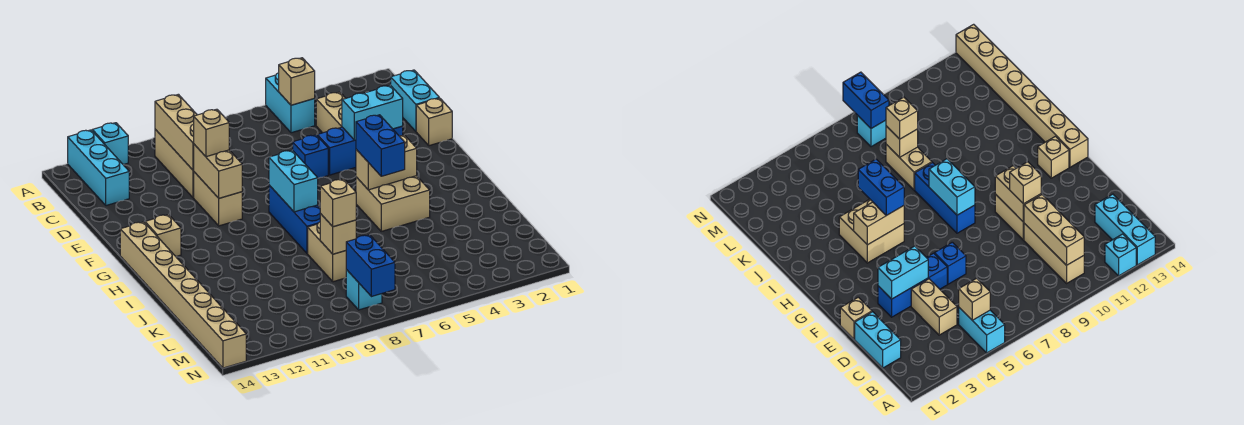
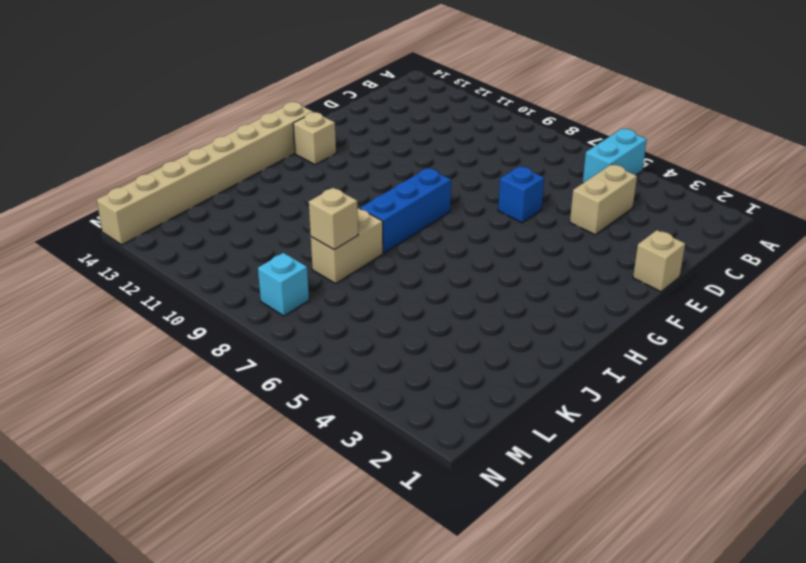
none -> cyan brick A12 level 1
none -> cyan brick A13:C13 level 1
none -> tan brick B10:D10 level 1

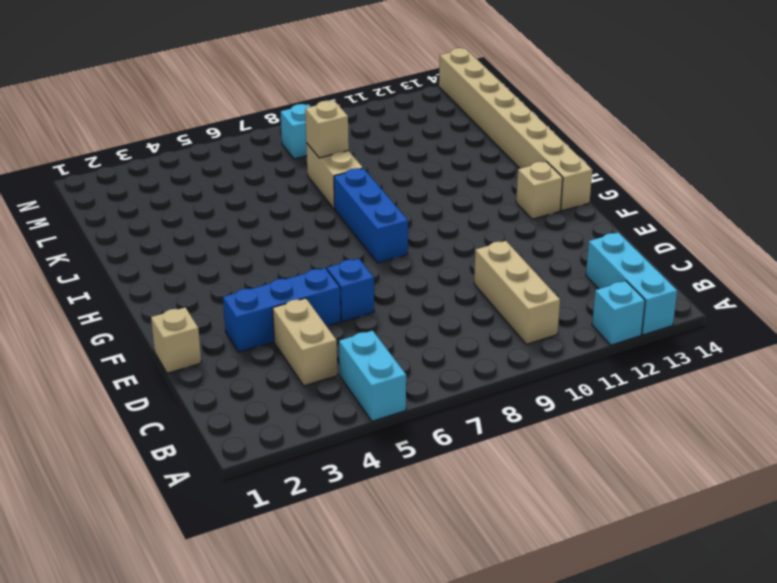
none -> cyan brick C1:D1 level 1
none -> tan brick E10:F10 level 1
none -> tan brick H4:I5 level 1

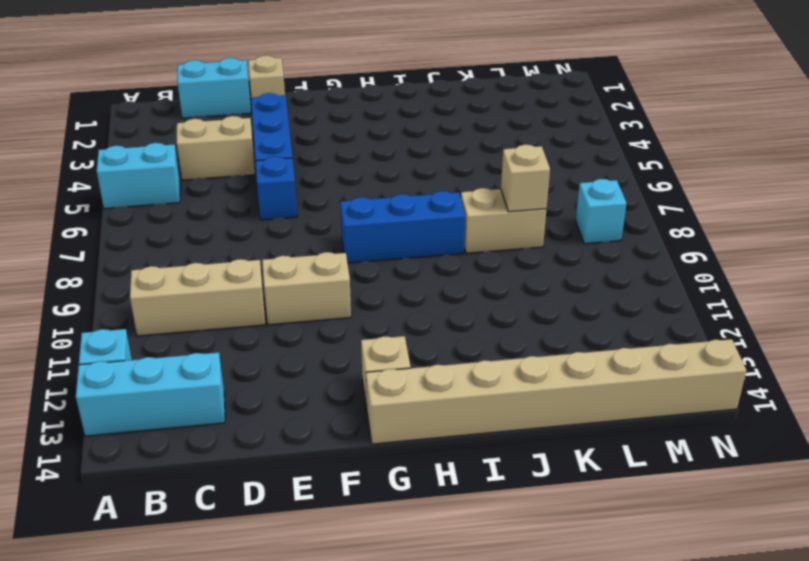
none -> tan brick H4:I5 level 1
none -> tan brick B5 level 2
none -> tan brick B10:D10 level 2

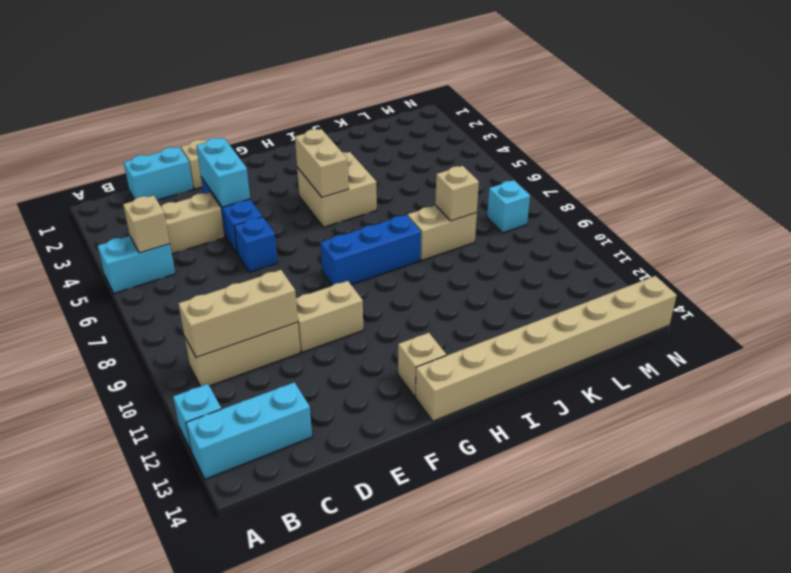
none -> tan brick E10:F10 level 2
none -> cyan brick G8:H8 level 2
none -> blue brick M8:N8 level 2

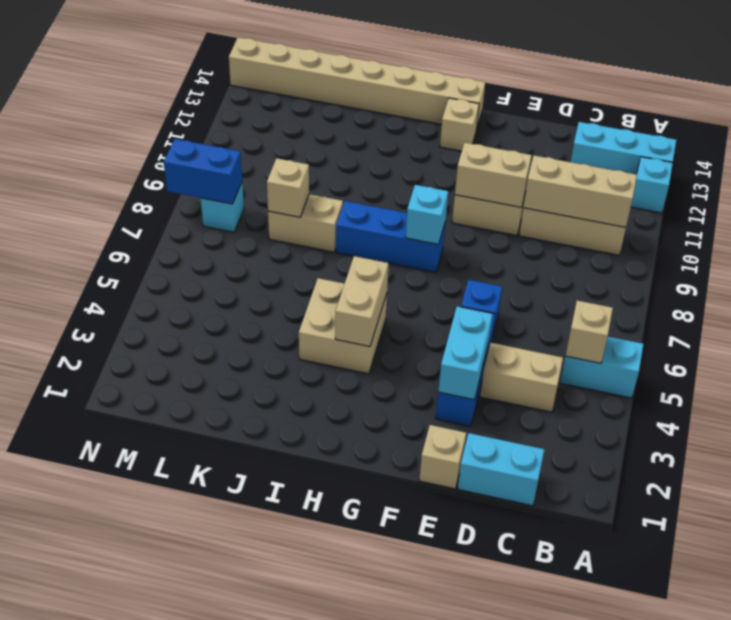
cyan brick G8 level 2 -> cyan brick G8:H8 level 2
none -> tan brick E10 level 3
none -> blue brick H5:I5 level 3
none -> tan brick K8 level 3

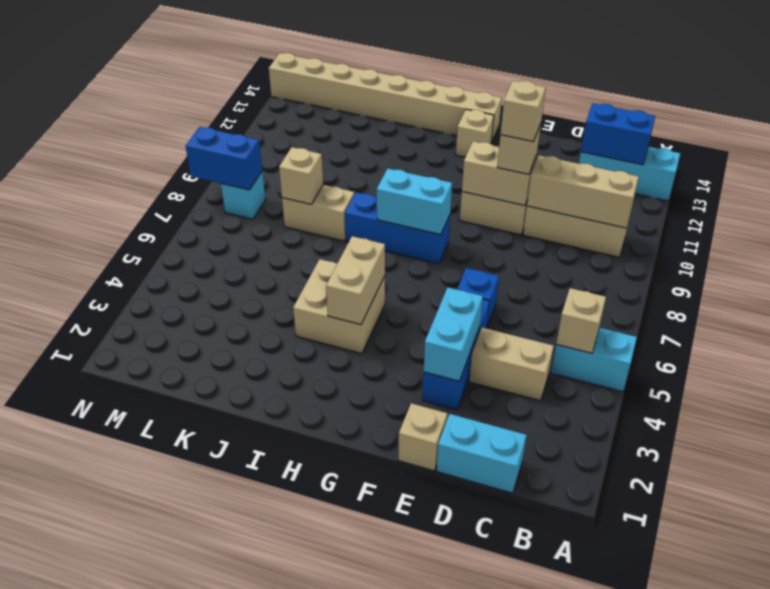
blue brick B13:C13 level 2 -> blue brick H5:I5 level 3
tan brick E10 level 4 -> tan brick K8 level 3
none -> cyan brick A12 level 1

